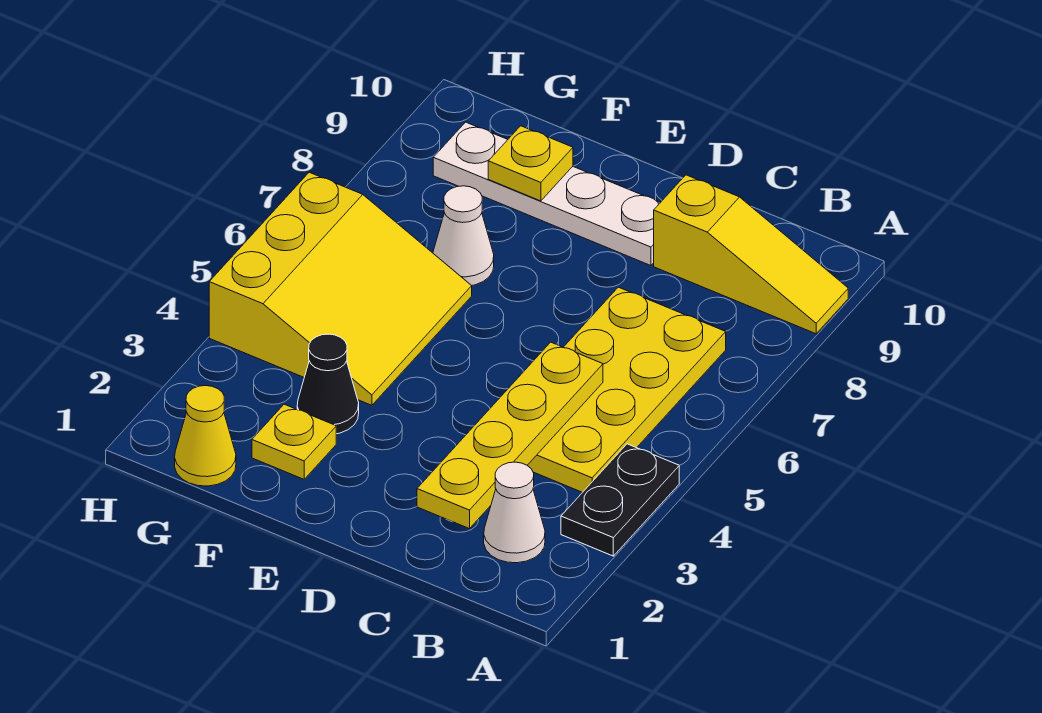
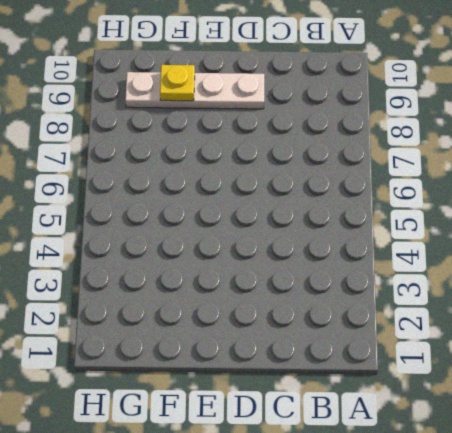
none -> black plate A3:A4 level 1
none -> yellow slope A9:C9 level 1 top C
none -> white cone B2 level 1

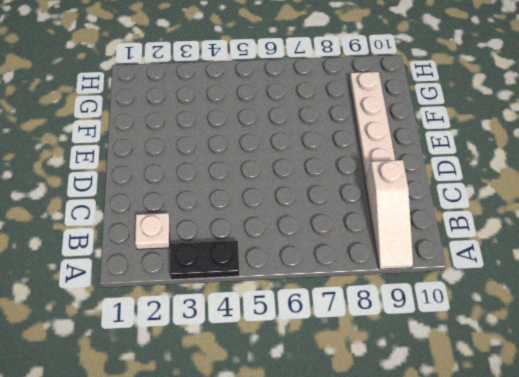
white slope A9:C9 level 1 top C -> yellow slope A9:C9 level 1 top C
white plate B2 level 1 -> white cone B2 level 1
none -> yellow plate B4:C7 level 1
none -> yellow plate F2 level 1
none -> black cone F3 level 1

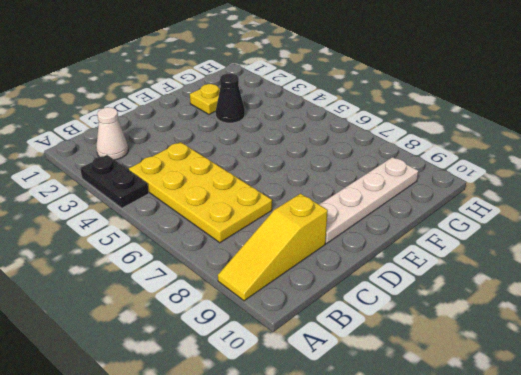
none -> yellow slope F4:H6 level 1 top H
none -> white cone F7 level 1
none -> yellow cone G1 level 1

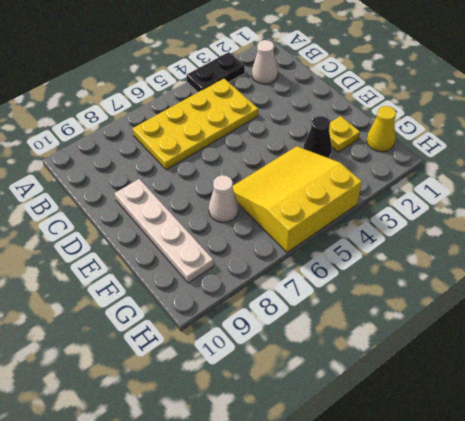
none -> yellow slope A9:C9 level 1 top C
none -> yellow plate C2:C5 level 2
none -> yellow plate F9 level 2

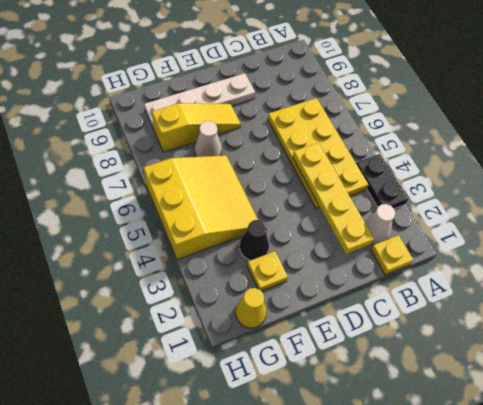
yellow plate B1 level 1 -> yellow plate F9 level 2
yellow slope E8:G8 level 1 top G -> yellow slope A9:C9 level 1 top C

